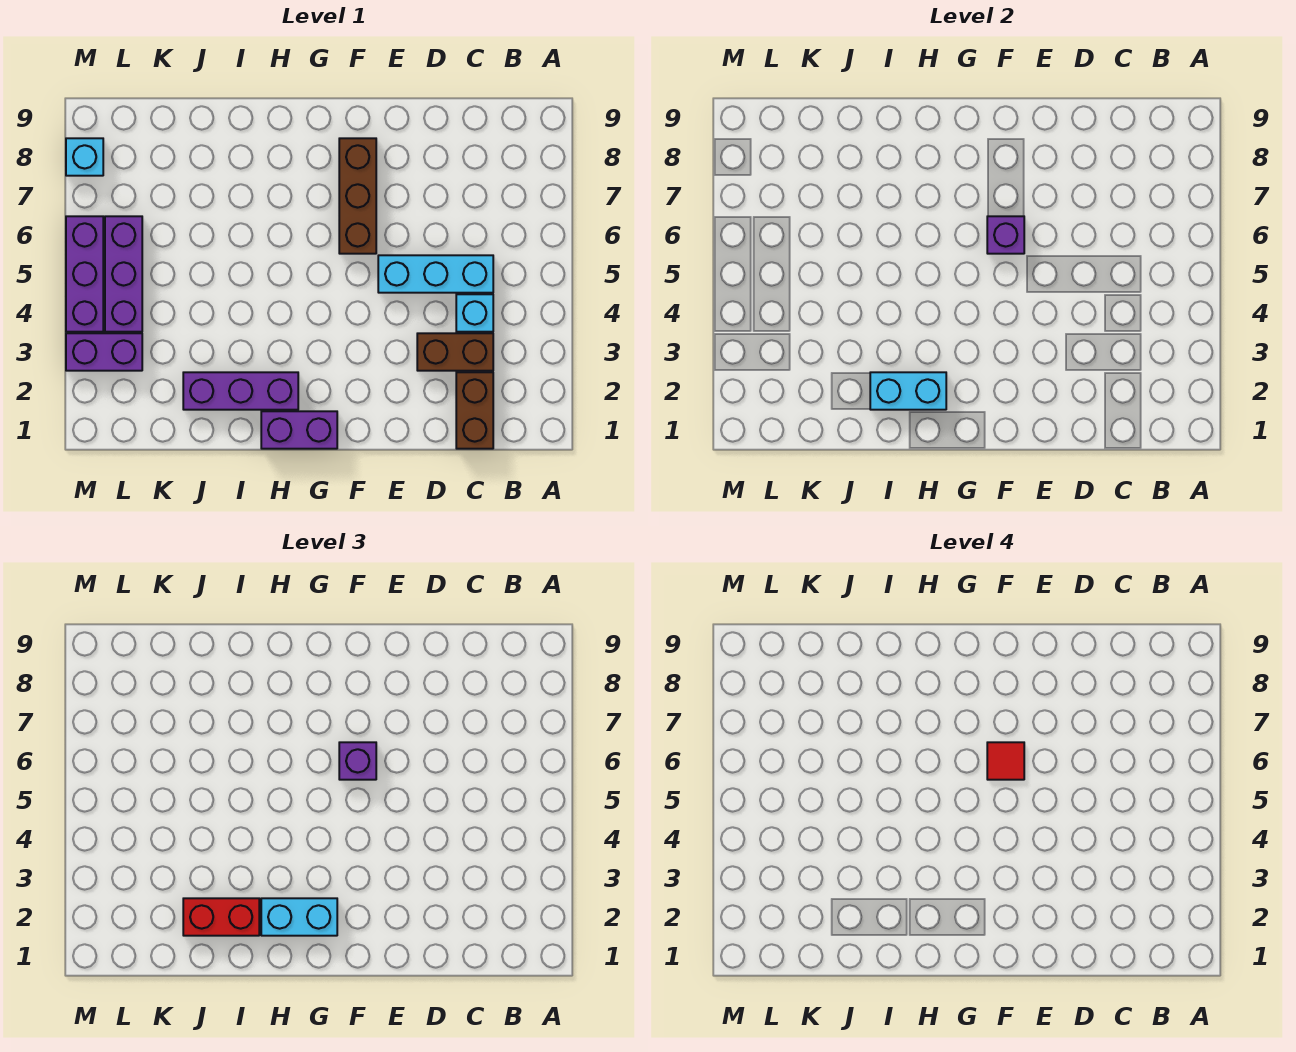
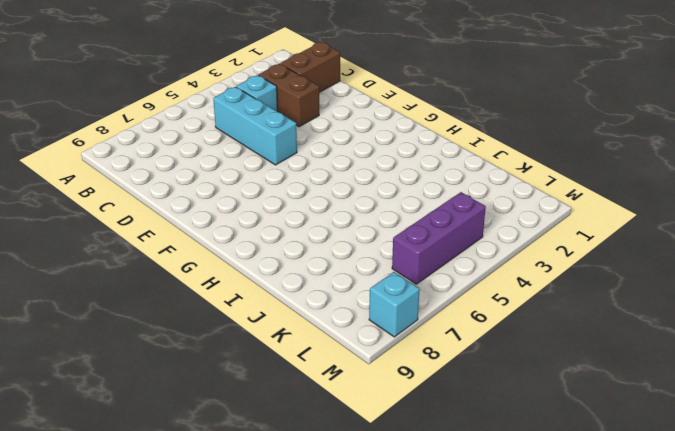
none -> brown brick F6:F8 level 1
none -> purple brick G1:H1 level 1
none -> purple brick H2:J2 level 1

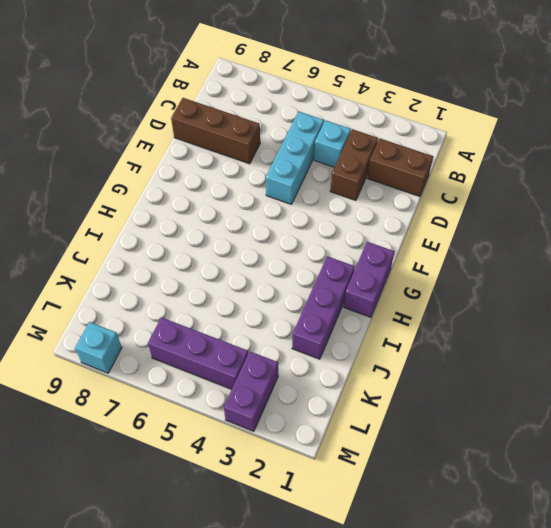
brown brick D7:D9 level 1 -> brown brick F6:F8 level 1
none -> purple brick M4:M6 level 1
none -> purple brick F6 level 2
none -> cyan brick H2:I2 level 2

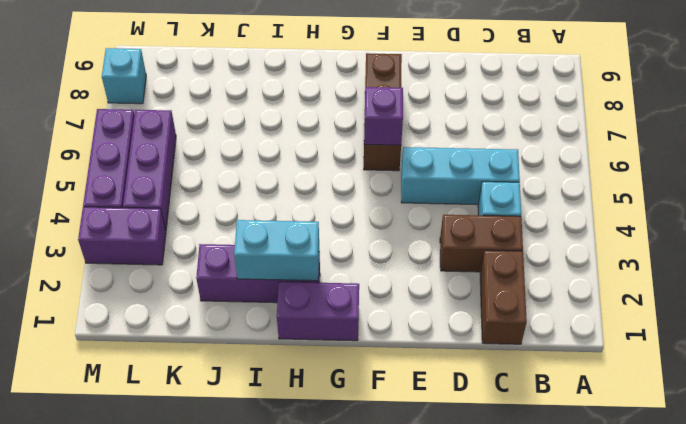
none -> purple brick F6 level 3
none -> cyan brick G2:H2 level 3
none -> red brick I2:J2 level 3

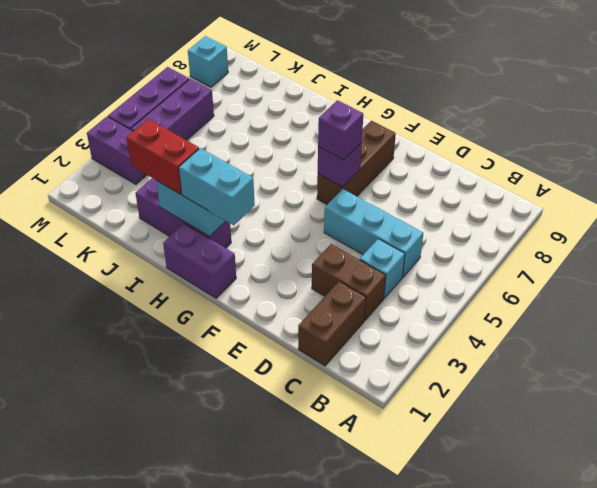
none -> red tile F6 level 4

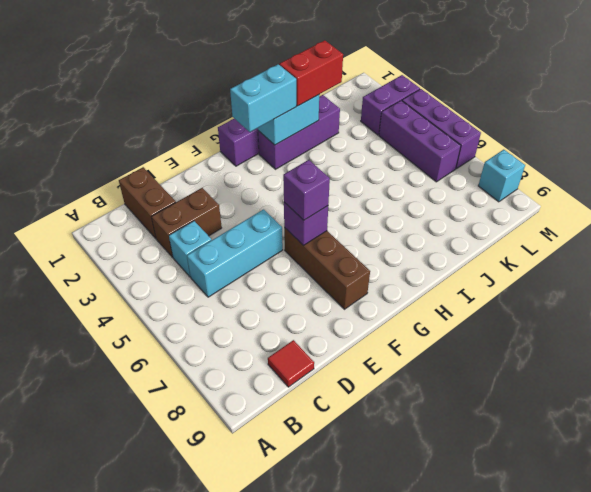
red tile C9 level 1 -> red tile F6 level 4

